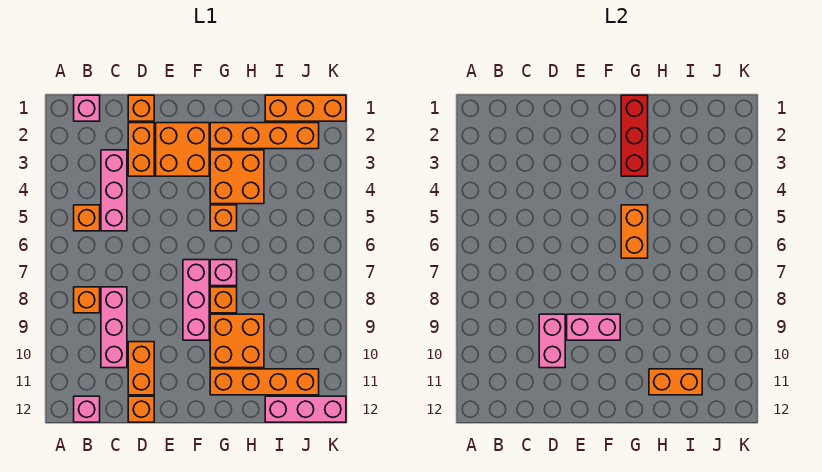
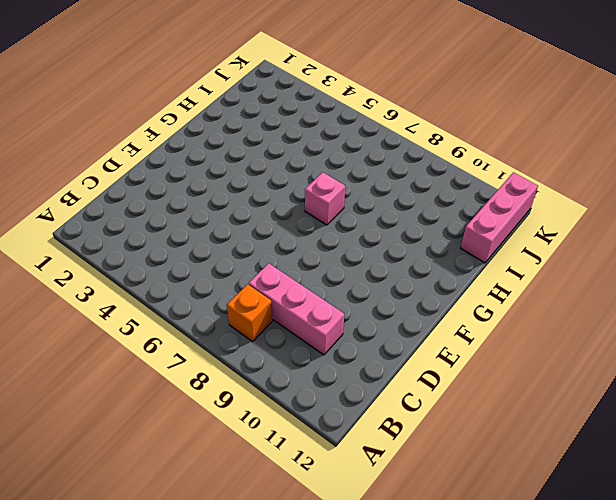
none -> pink brick B1 level 1
none -> orange brick B5 level 1
none -> pink brick B12 level 1

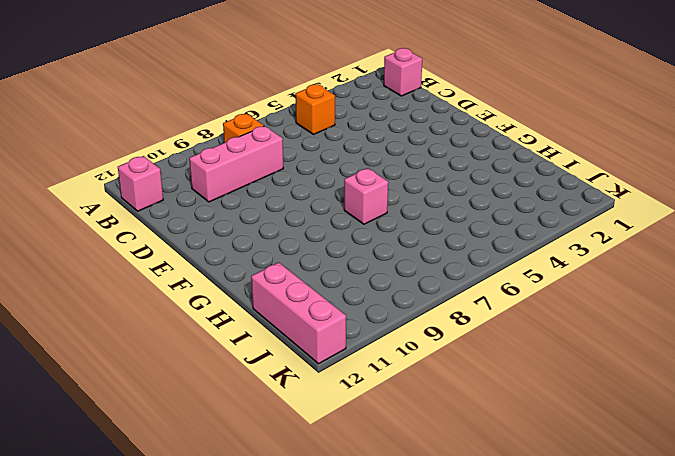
none -> pink brick C3:C5 level 1
none -> orange brick D1 level 1
none -> orange brick D2:D3 level 1

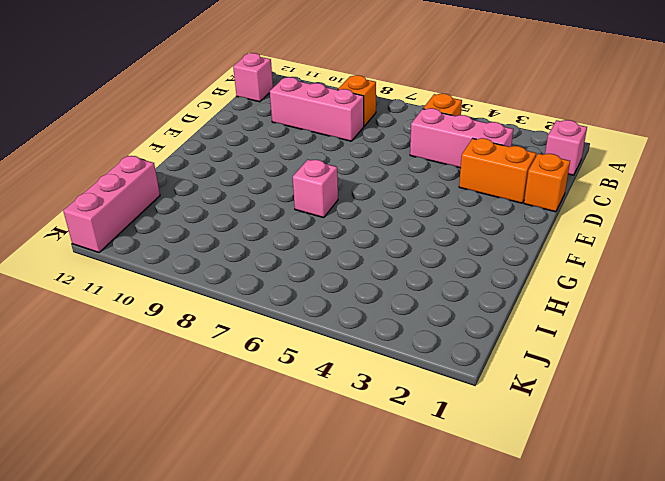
none -> orange brick D10:D11 level 1
none -> orange brick D12 level 1
none -> orange brick E2:F3 level 1

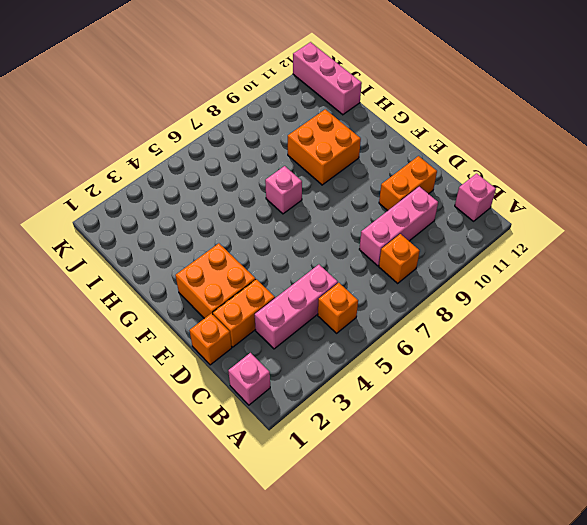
none -> orange brick D12 level 1
none -> pink brick F7:F9 level 1
none -> orange brick G2:J2 level 1

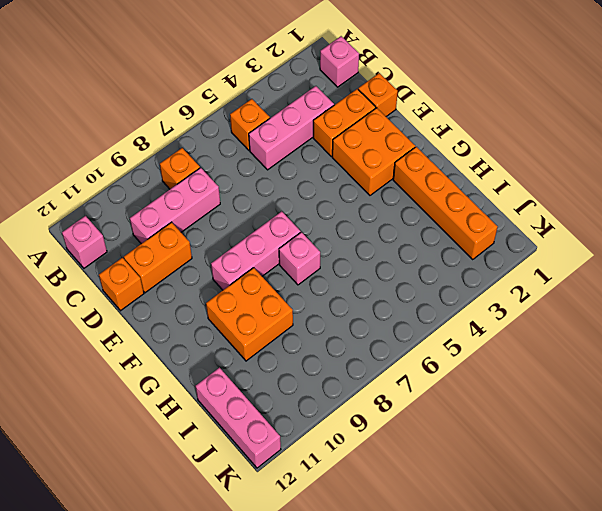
none -> orange brick G3:H4 level 1
none -> orange brick G5 level 1
none -> orange brick G8 level 1

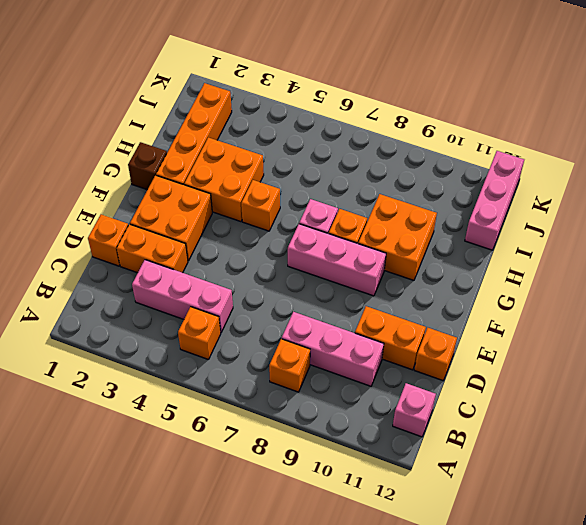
brown brick G1 level 1 -> none
none -> pink brick B1 level 1
none -> orange brick G11:J11 level 1
none -> orange brick I1:K1 level 1

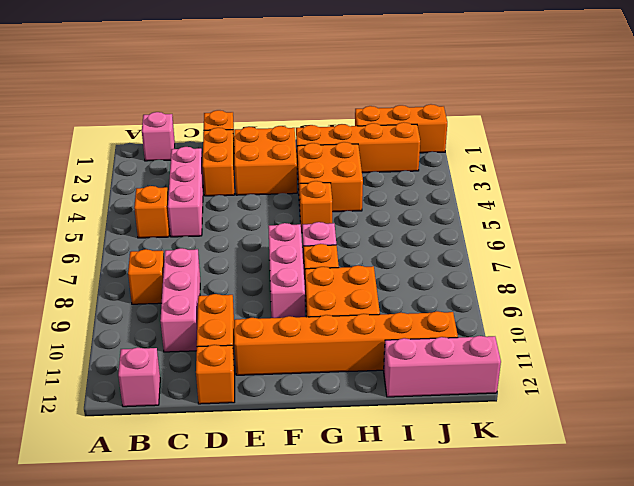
orange brick E11:J11 level 1 -> orange brick G11:J11 level 1
none -> pink brick D9:D10 level 2
none -> pink brick E9:F9 level 2
none -> red brick G1:G3 level 2

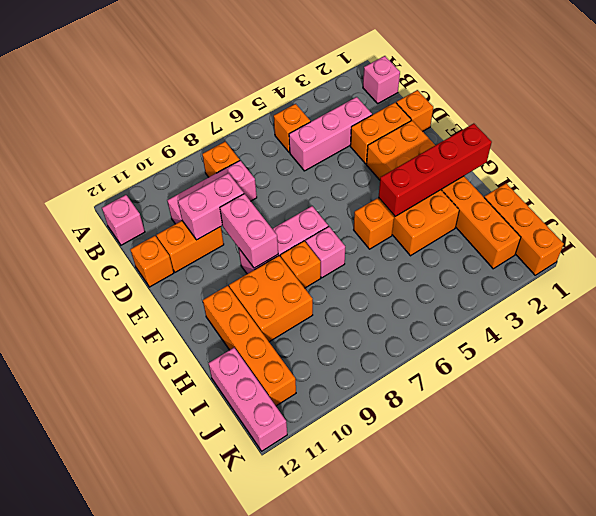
red brick G1:G4 level 2 -> red brick G1:G3 level 2
none -> orange brick G5:G6 level 2
none -> orange brick H11:I11 level 2

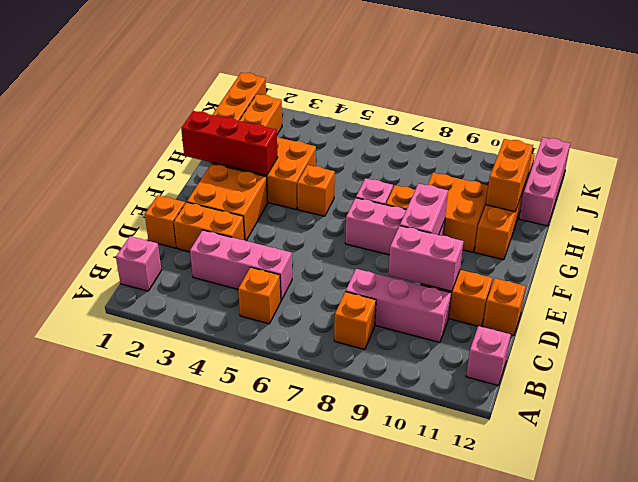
none -> orange brick G5:G6 level 2

